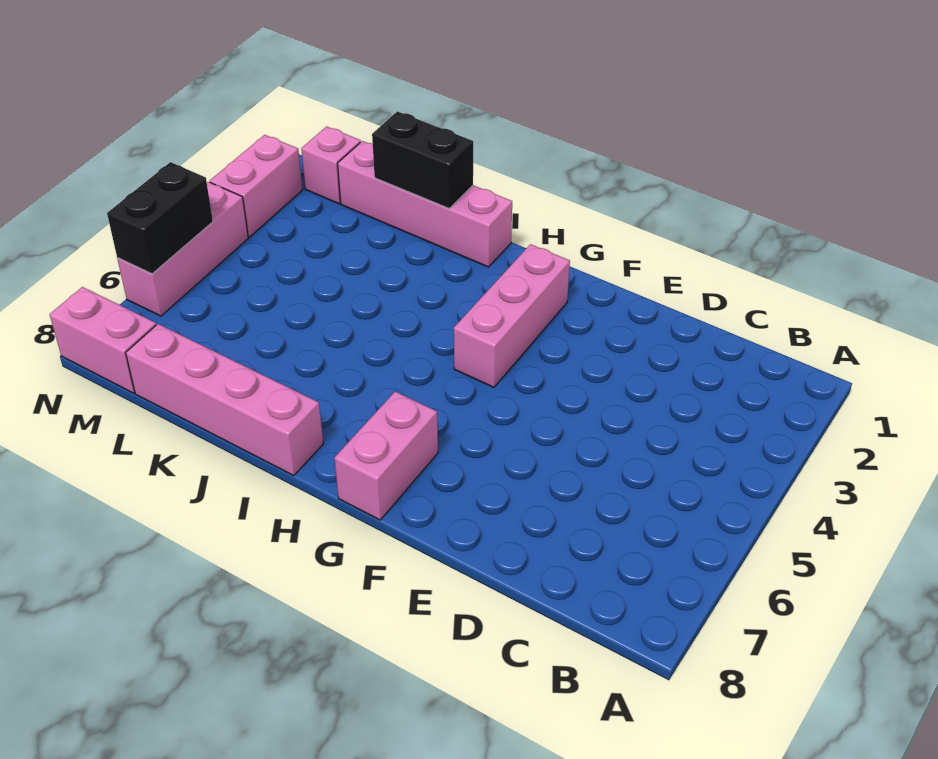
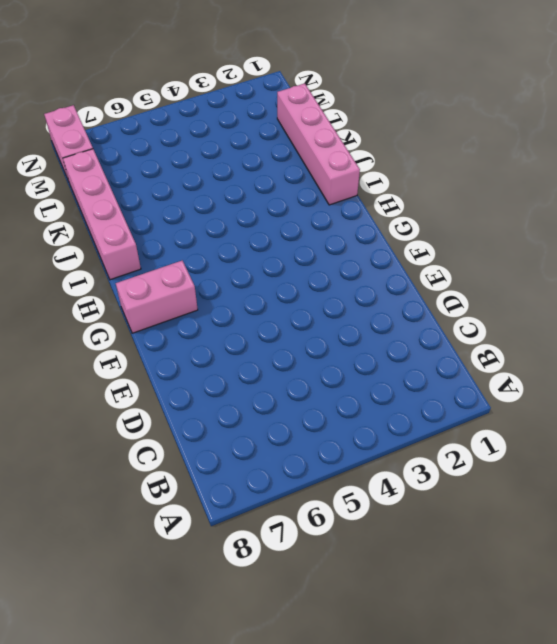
none -> pink brick G2:G4 level 1
none -> pink brick M1 level 1

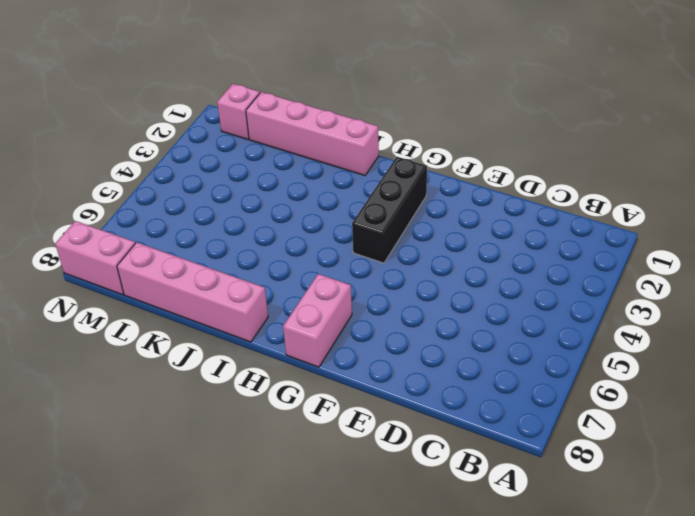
black brick G2:G4 level 1 -> pink brick G2:G4 level 1
none -> pink brick N2:N3 level 1
none -> pink brick N4:N6 level 1

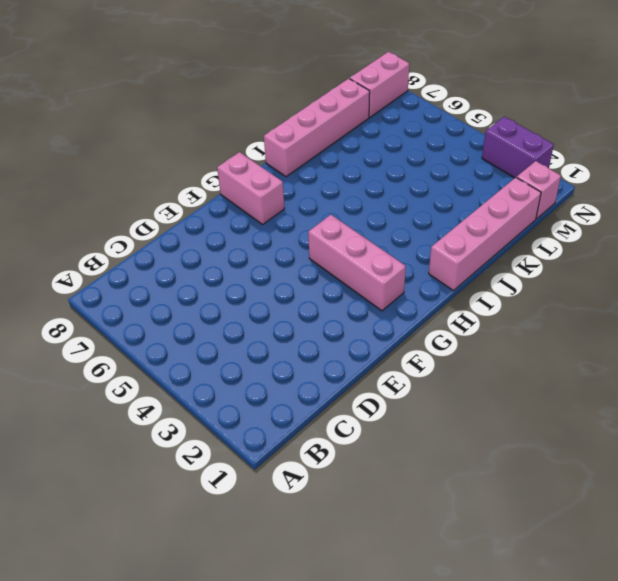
purple brick N2:N3 level 1 -> pink brick N2:N3 level 1
none -> pink brick N4:N6 level 1
none -> black brick J1:K1 level 2

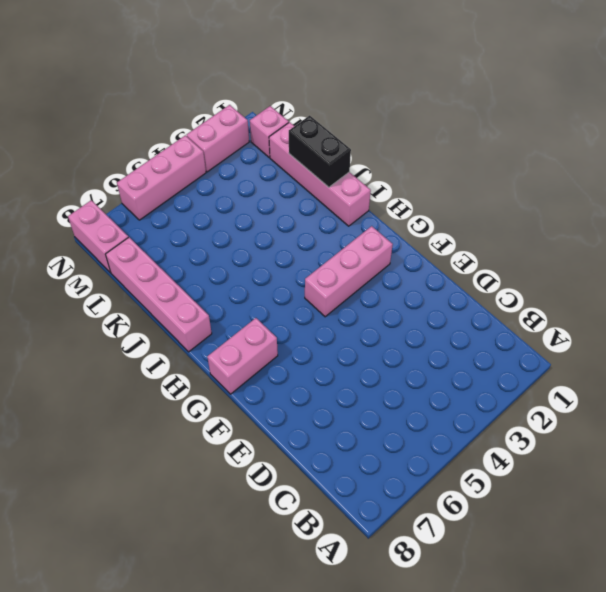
none -> black brick N5:N6 level 2

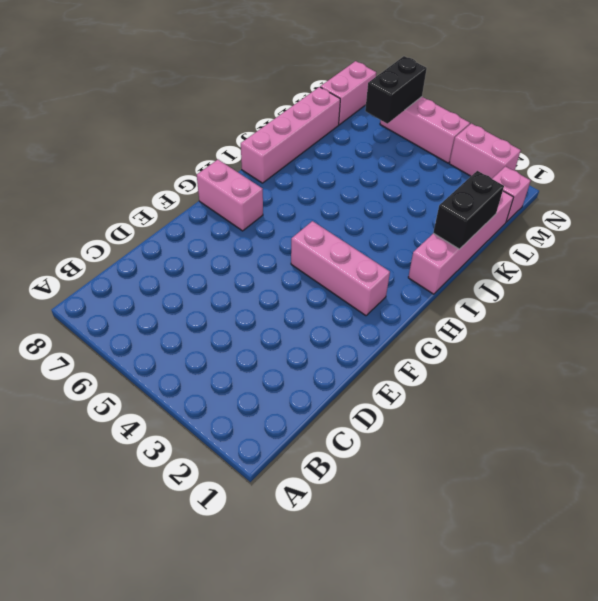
black brick M6:N6 level 2 -> black brick N5:N6 level 2

